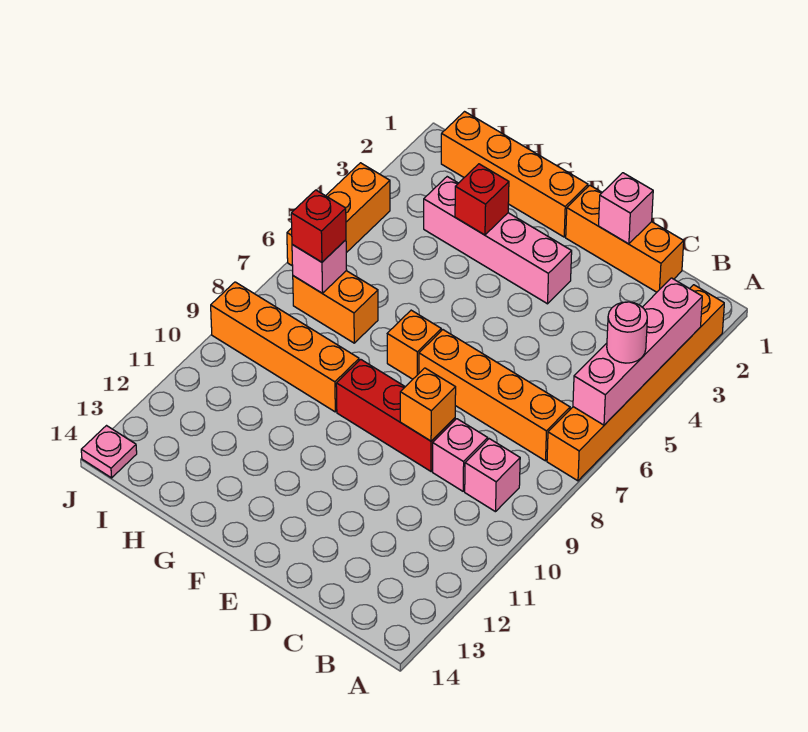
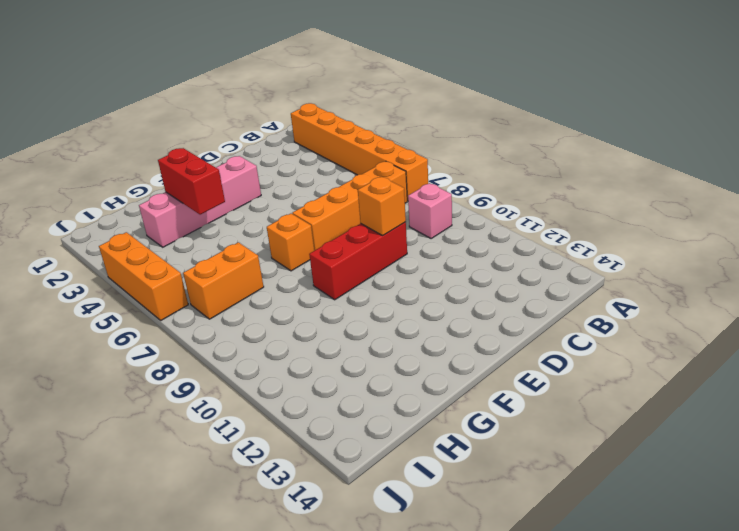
red brick G3:G4 level 2 -> red brick G3 level 2
none -> orange brick C1:E1 level 1
none -> pink brick C9 level 1
none -> orange brick F1:I1 level 1

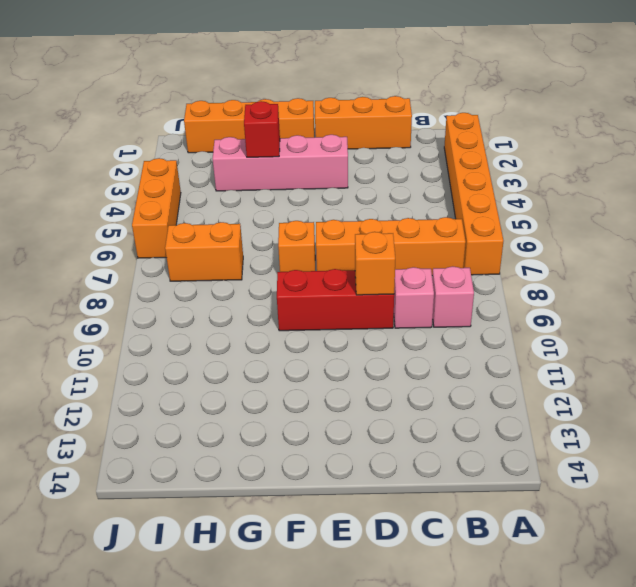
none -> orange brick G9:J9 level 1
none -> pink plate J14 level 1
none -> pink brick A3:A6 level 2

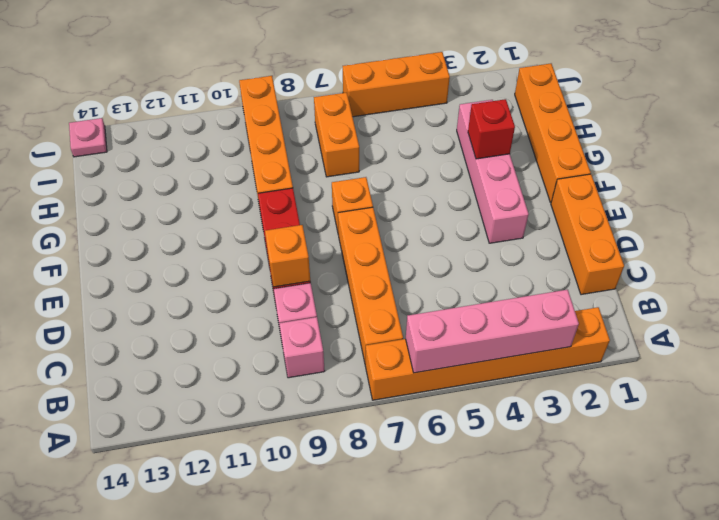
none -> pink brick D1 level 2
none -> pink brick I7 level 2
none -> pink round brick A5 level 3

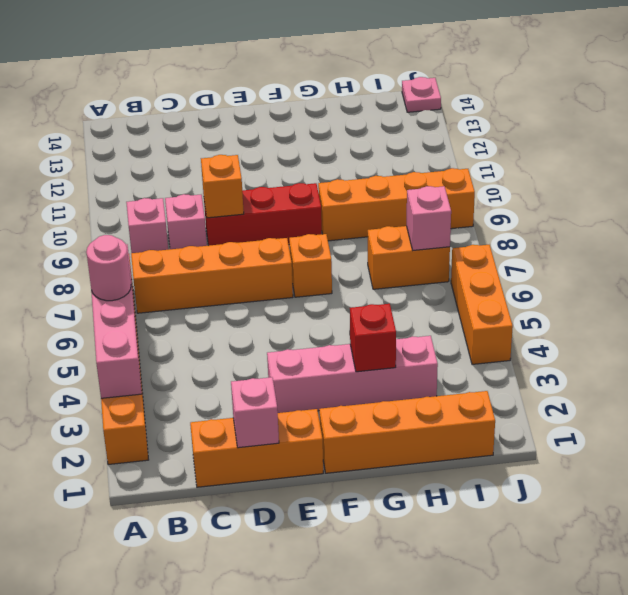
none -> red brick I7 level 3

